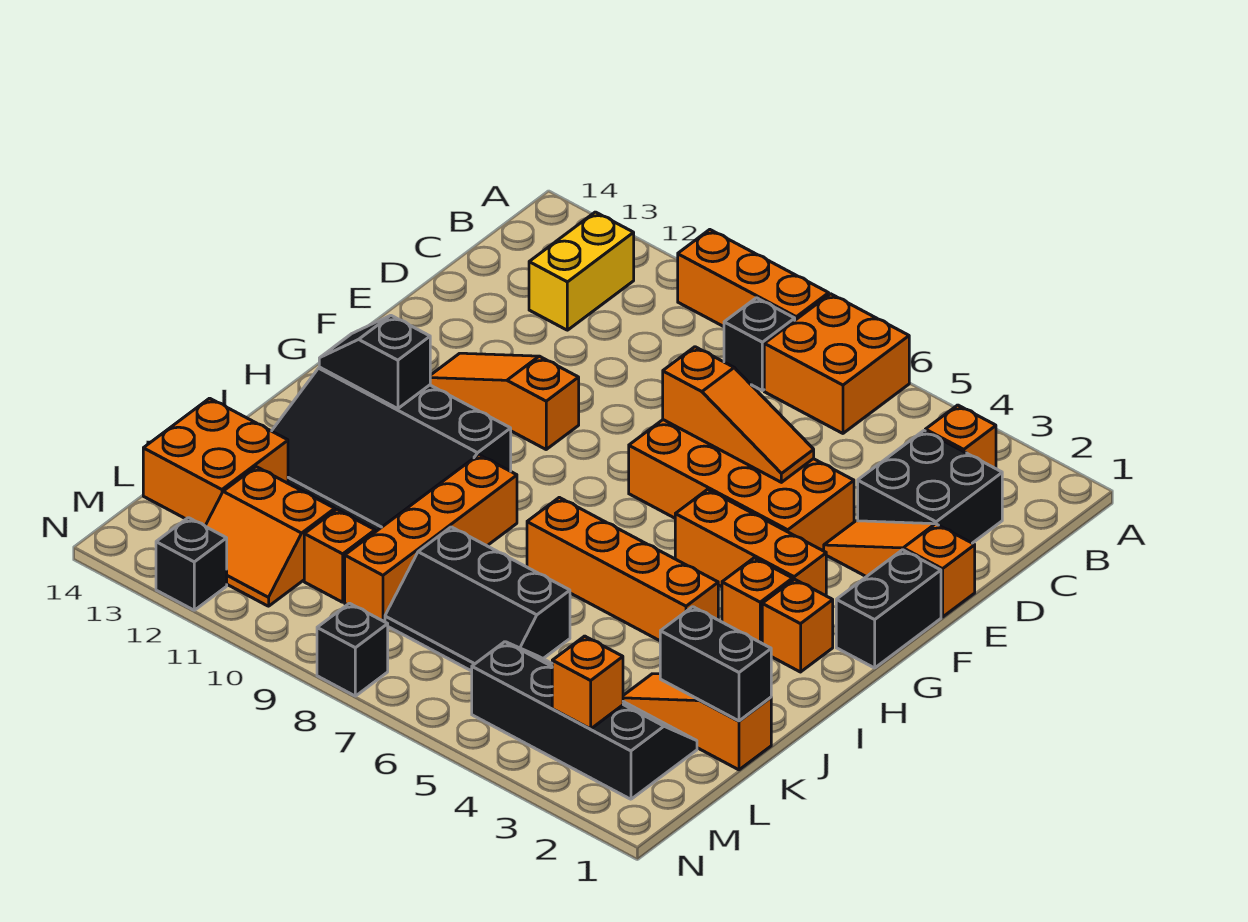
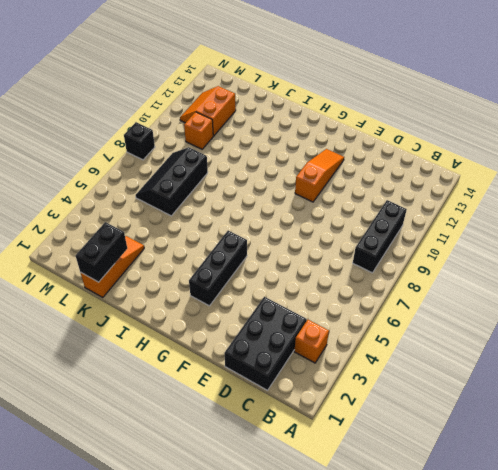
black brick B8:B10 level 1 -> black brick B8 level 1
black brick C1:D3 level 1 -> black brick C2:D3 level 1
black brick G3:G5 level 1 -> orange brick G3:G5 level 1
none -> orange brick A6:B7 level 1
none -> orange brick A8:A10 level 1
none -> yellow brick B12:C12 level 1

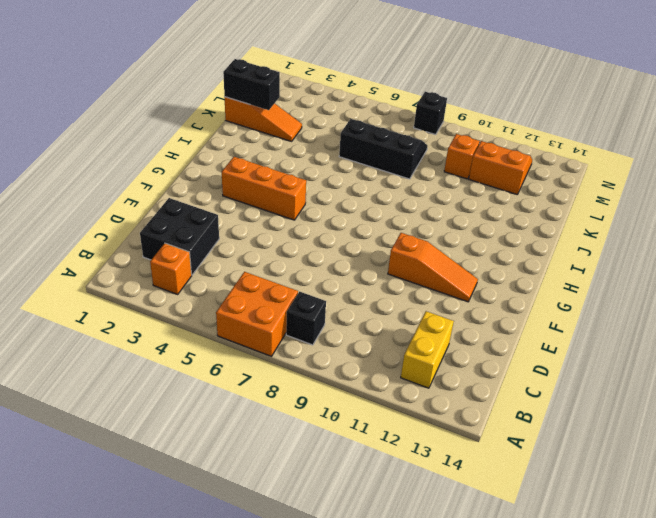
none -> orange brick A8:A10 level 1
none -> orange slope E1:E3 level 1 top 1
none -> orange brick E4:F7 level 1

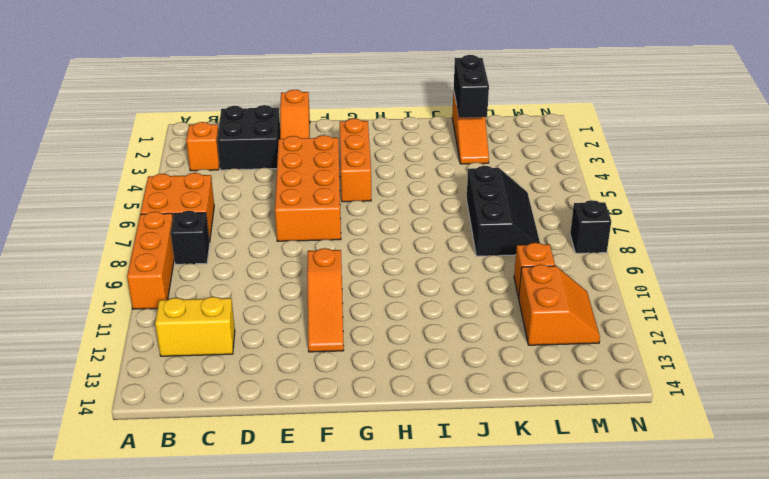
none -> black brick F1:G1 level 1
none -> orange brick H2 level 1
none -> orange brick H3 level 1

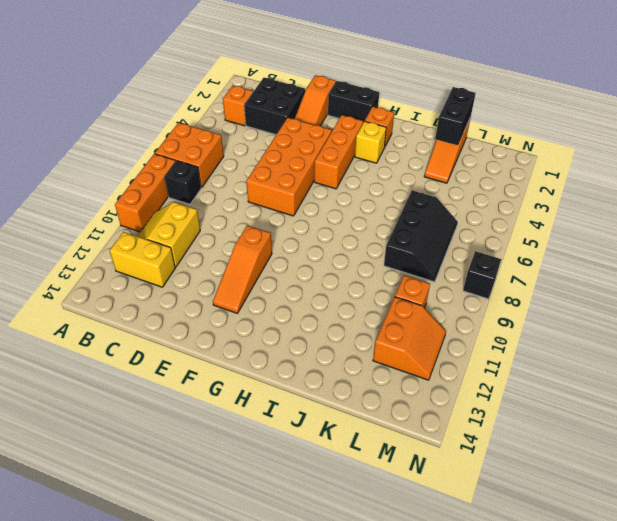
yellow slope B10:C11 level 1 top C -> none
yellow brick H3 level 1 -> orange brick H3 level 1
none -> black slope H10:J13 level 1 top H
none -> orange brick I4:I7 level 1
none -> orange brick I9:L9 level 1

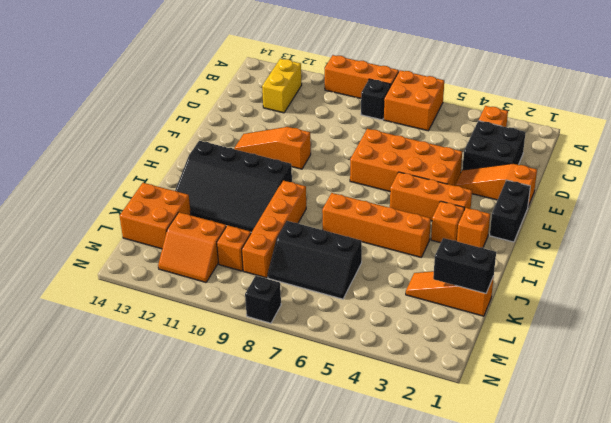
none -> black slope L2:M5 level 1 top M
none -> black brick N12 level 1
none -> orange slope E5:E7 level 2 top 7

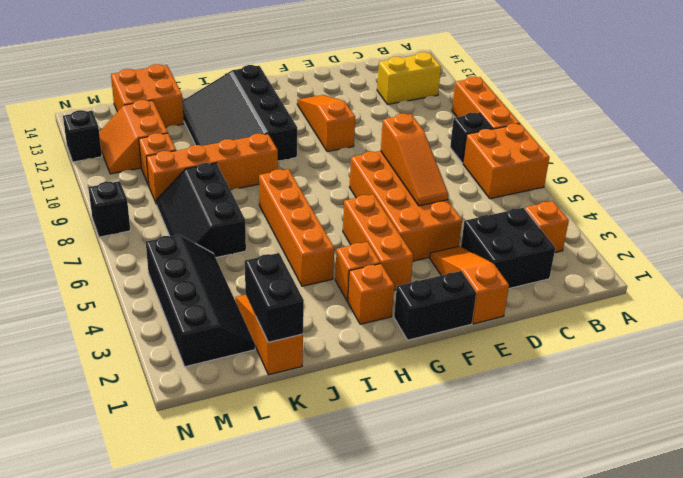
none -> black slope H12:H13 level 2 top 12
none -> orange brick M3 level 2

